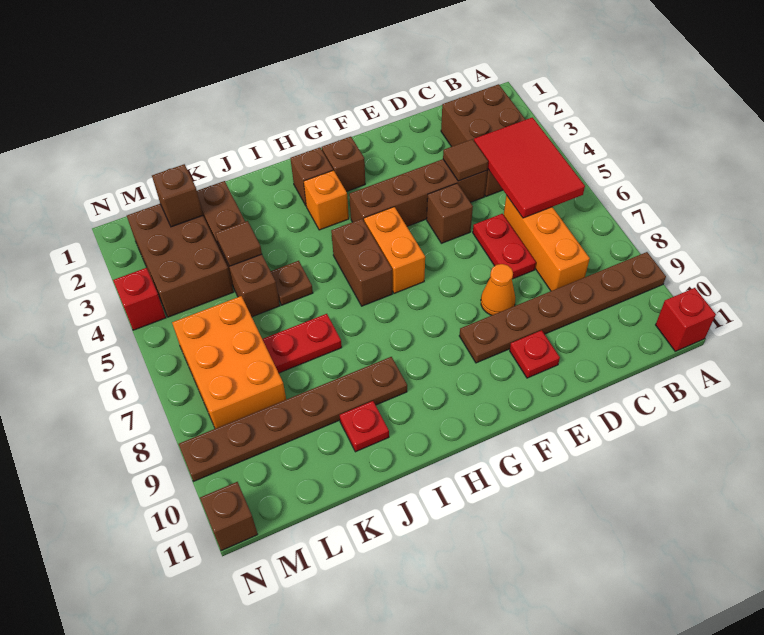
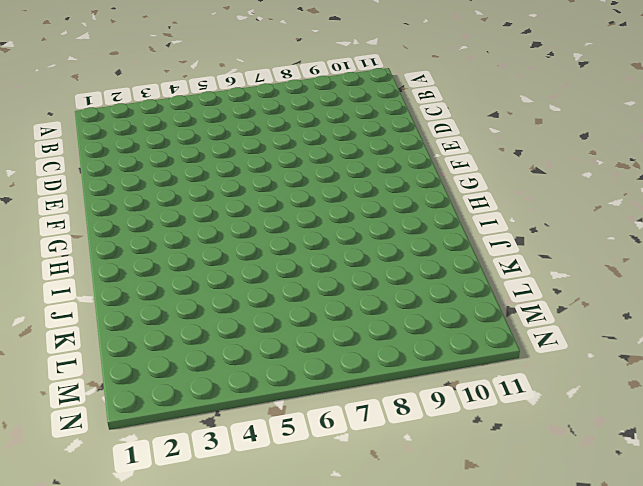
none -> brown plate A9:F9 level 1
none -> red brick A11 level 1
none -> brown brick B2:C4 level 1

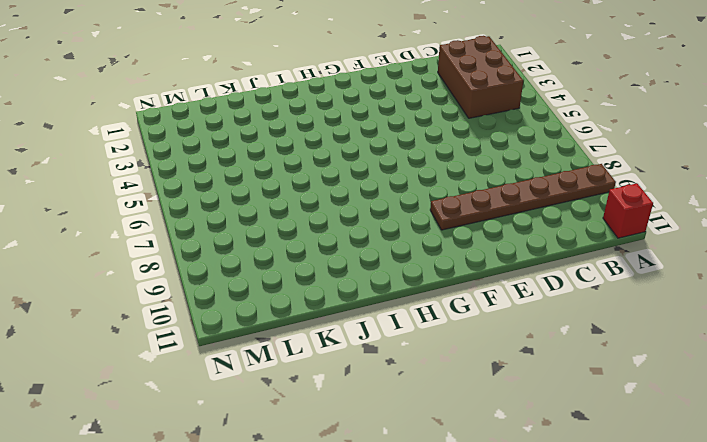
none -> orange brick C6:C8 level 1
none -> brown brick D4:G4 level 1
none -> red plate D6:D7 level 1

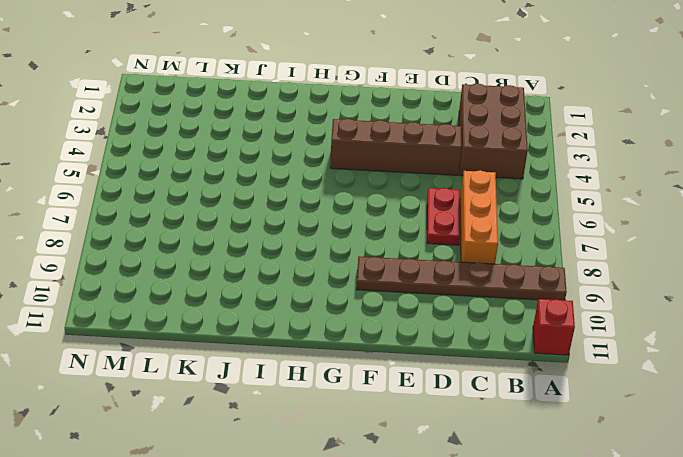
none -> brown brick E5 level 1
none -> orange cone E8 level 1
none -> red plate E10 level 1

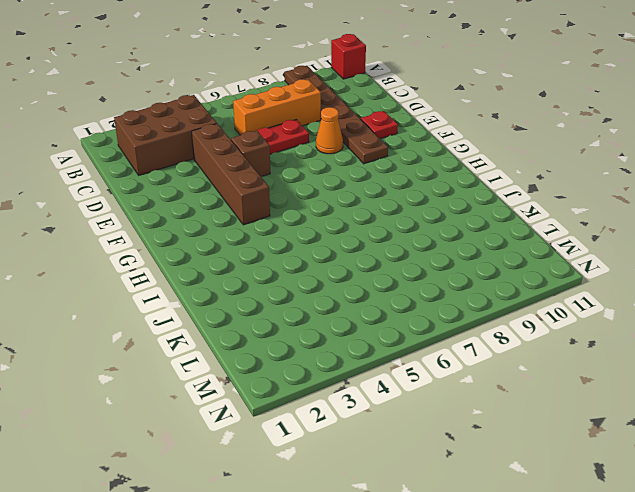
none -> brown brick G2 level 1
none -> orange brick G5:G6 level 1
none -> brown brick H2 level 1

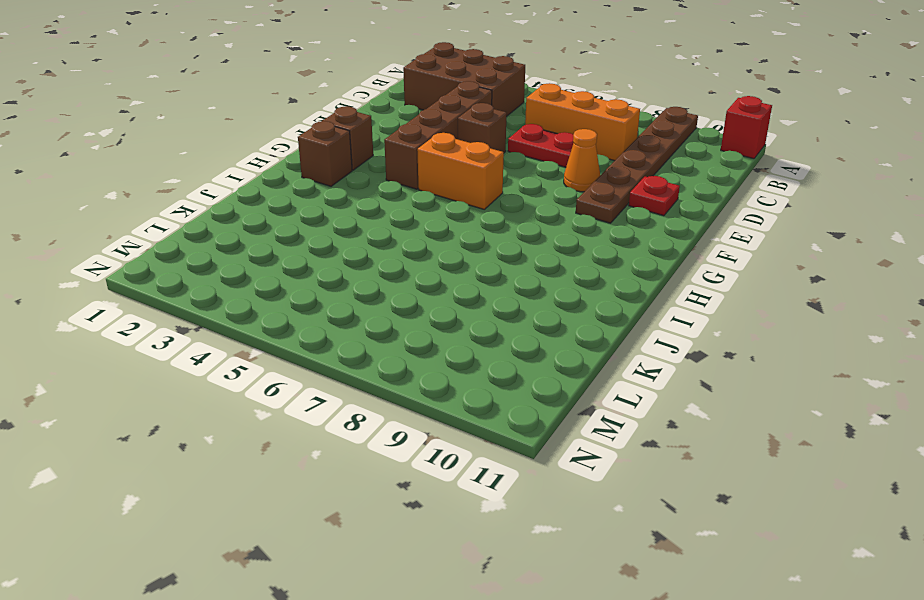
none -> orange brick H3 level 1
none -> brown brick H5:H6 level 1
none -> brown plate I9:N9 level 1

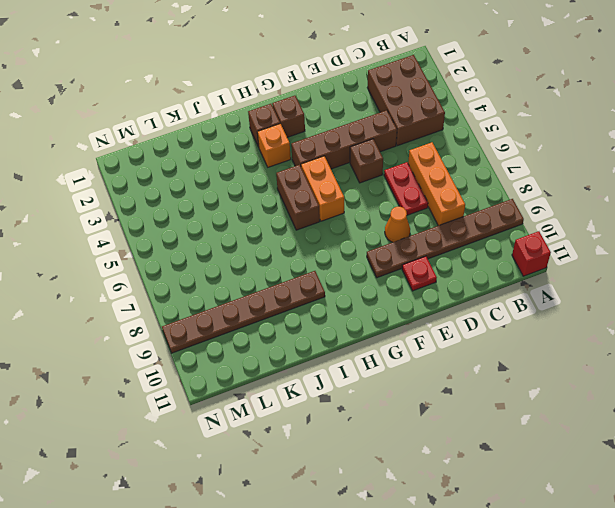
none -> brown plate J5 level 1
none -> red plate J7:K7 level 1
none -> red plate J10 level 1

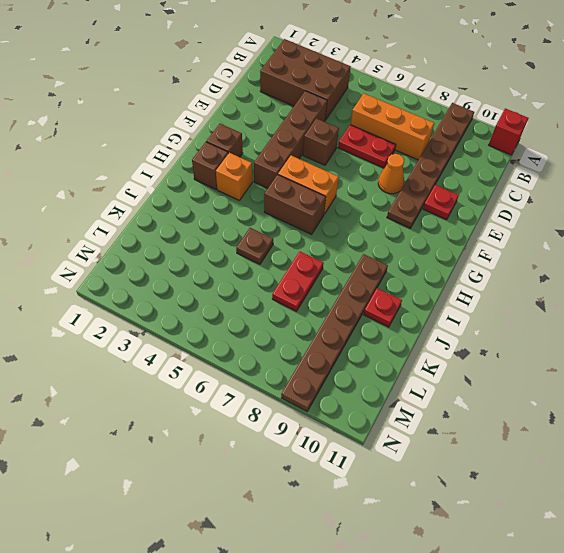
none -> brown brick K2:K5 level 1
none -> brown brick L2:M4 level 1
none -> orange brick L6:M8 level 1

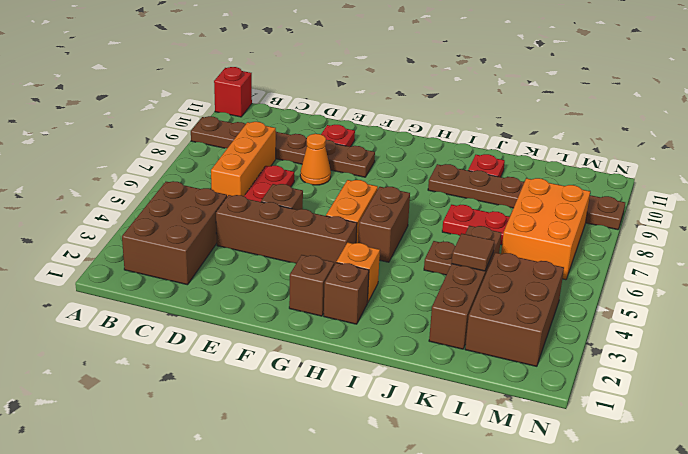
none -> red brick N4 level 1
none -> brown brick N11 level 1
none -> red tile B4:C6 level 2

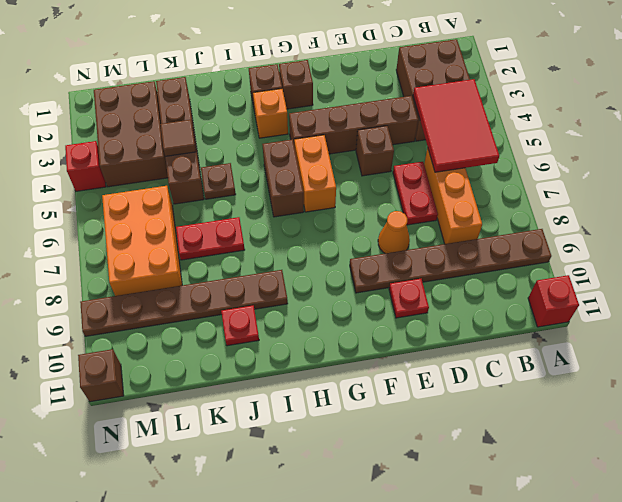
none -> brown tile D4 level 2
none -> brown brick L2 level 2

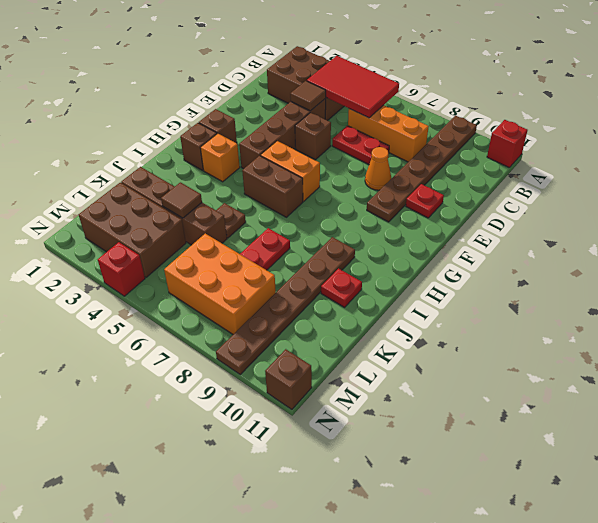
none -> brown brick L2 level 2

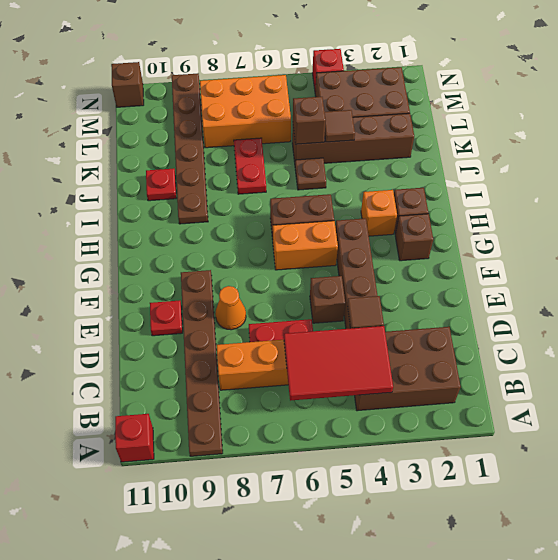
brown brick K5 level 2 -> brown brick L2 level 2

